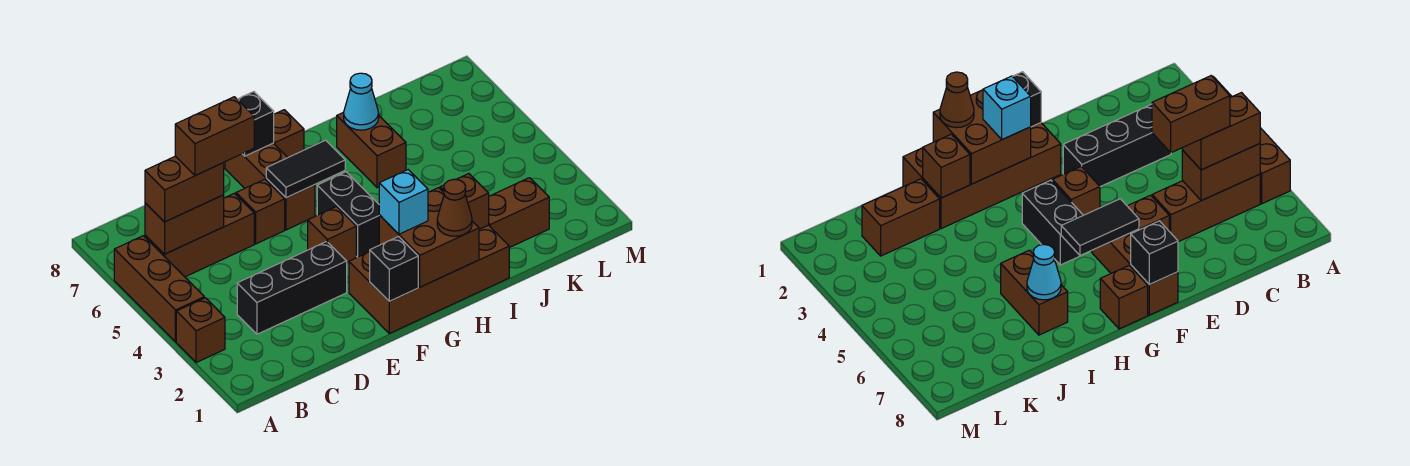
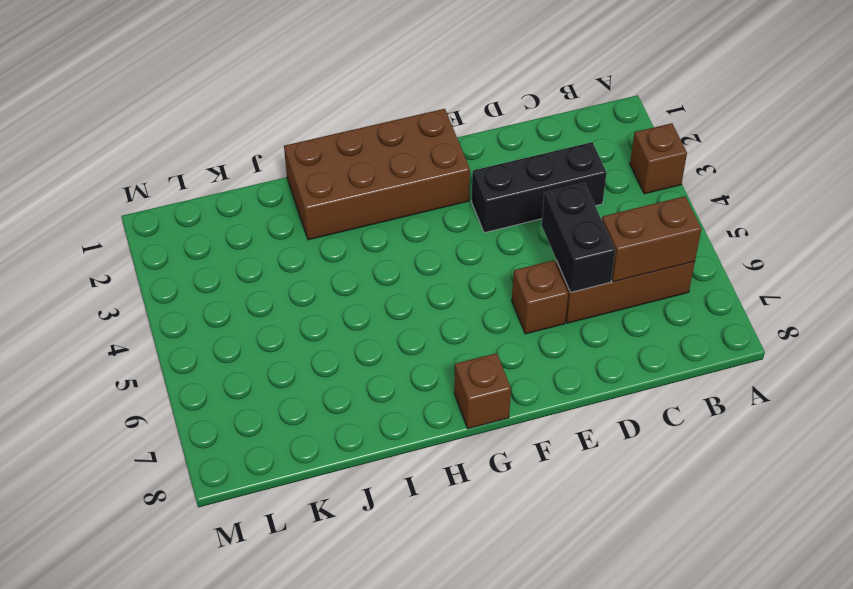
black brick D5:D6 level 2 -> black brick G4:G5 level 1
none -> brown brick A4:A6 level 1
none -> brown brick F4 level 1
none -> brown brick F6:F8 level 1

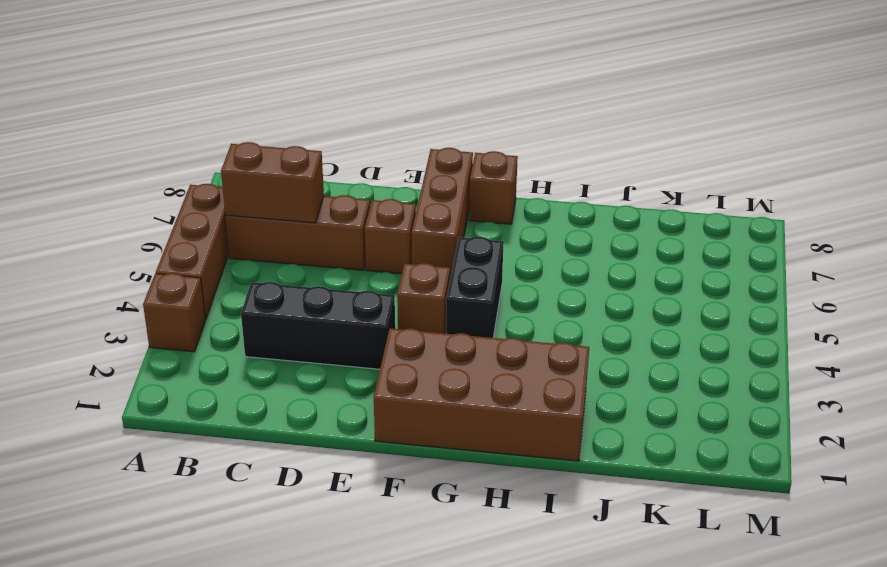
none -> brown brick I6:I7 level 1
none -> brown brick J2:K2 level 1
none -> black brick F1 level 2

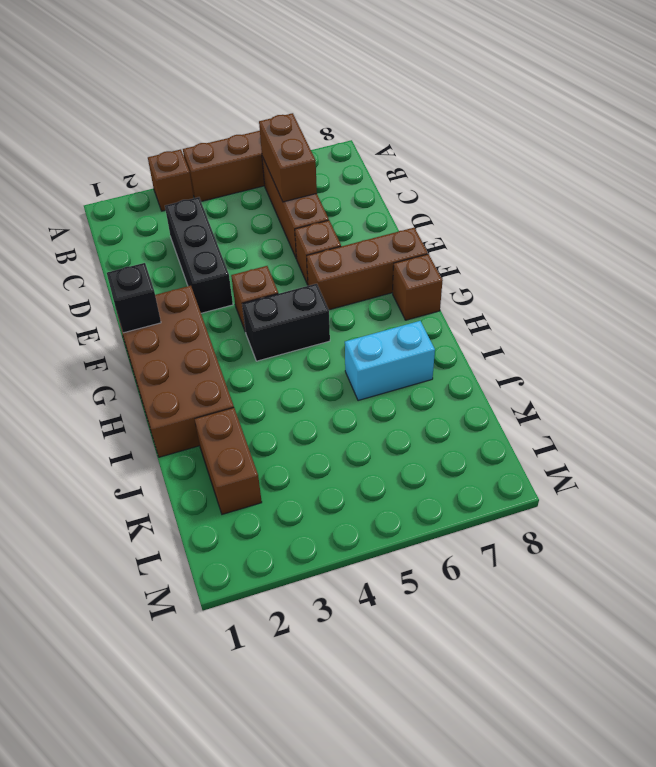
cyan brick I6:I7 level 1 -> brown brick I6:I7 level 1
none -> black tile F6:G6 level 2
none -> black brick F8 level 2
none -> brown brick G1:H2 level 2

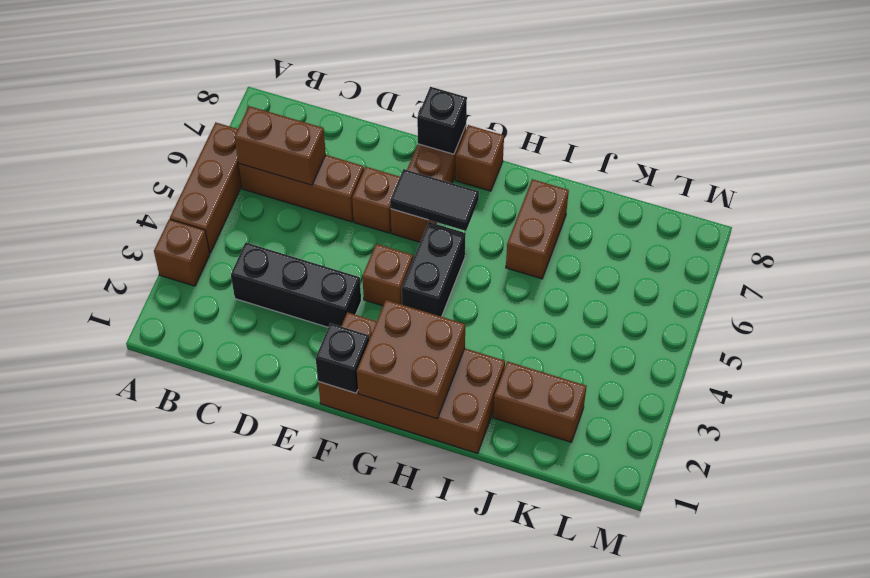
none -> brown brick I2 level 2
none -> cyan cone I7 level 2
none -> brown brick B6:C6 level 3

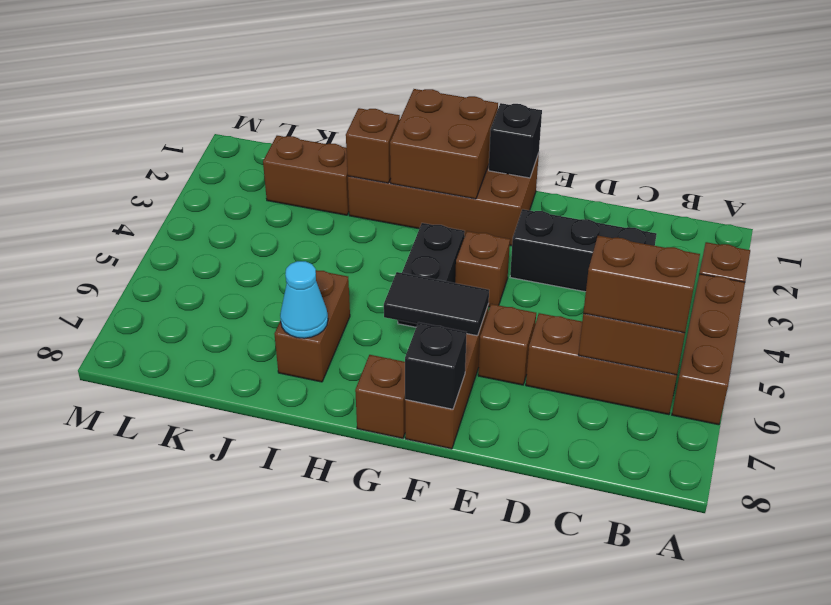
none -> cyan brick G2 level 3
none -> brown cone H1 level 3
none -> brown brick C6:D6 level 4

